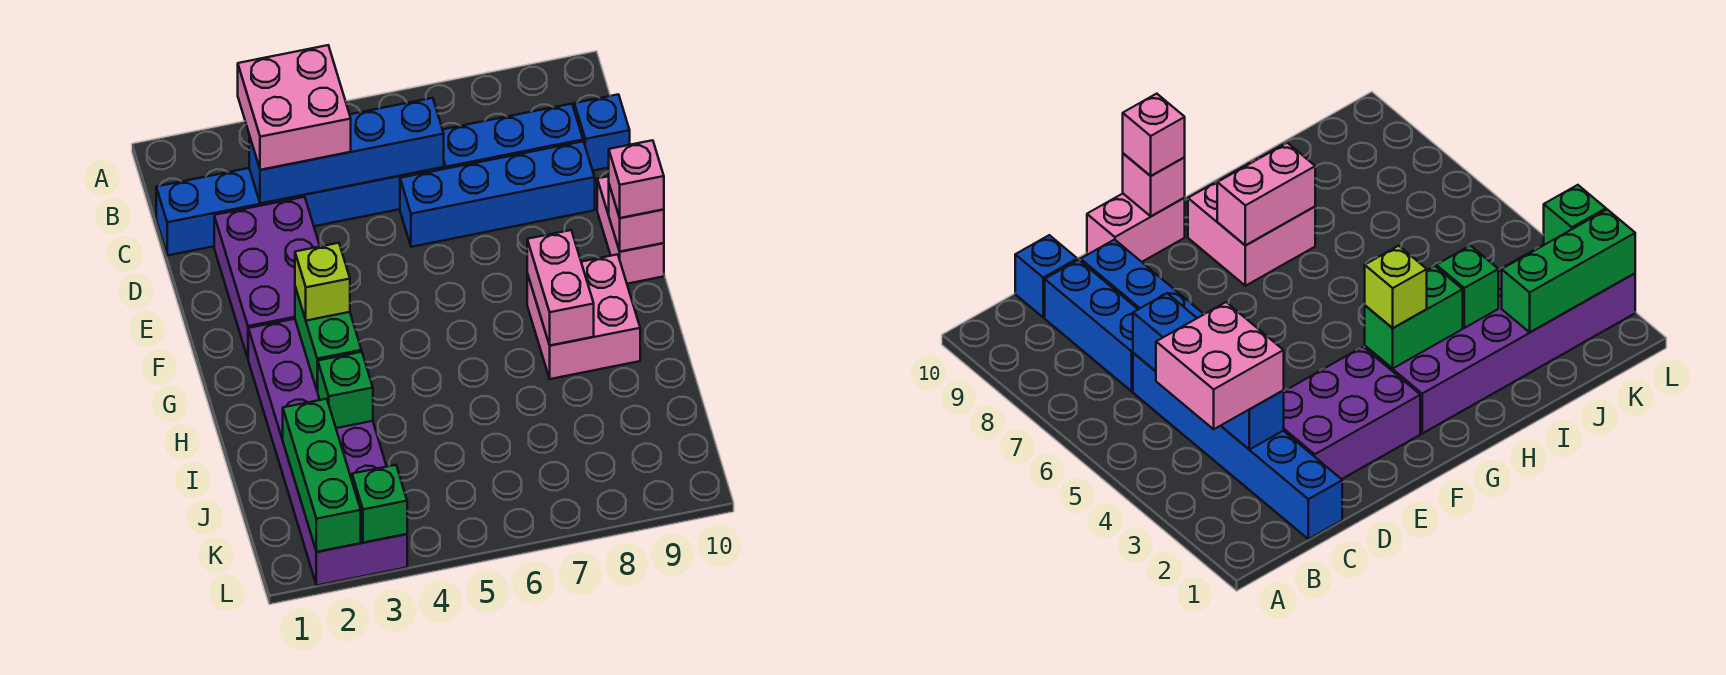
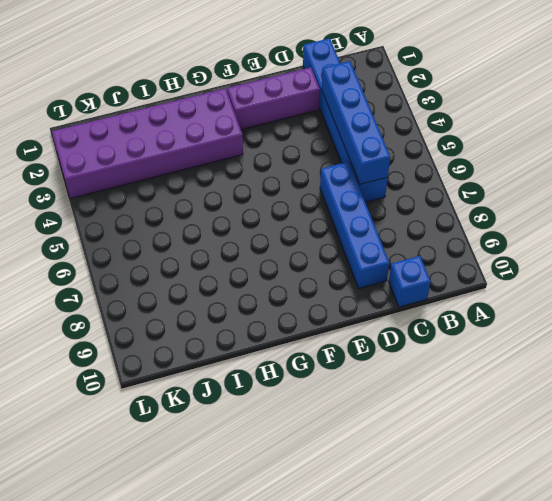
purple brick D2:F2 level 1 -> purple brick D2:F3 level 1
none -> blue brick C7:C9 level 1
none -> pink brick E10:F10 level 1
none -> pink brick G8:H9 level 1

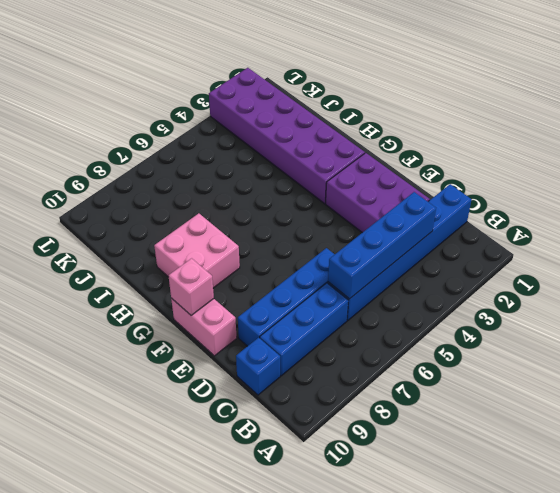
none -> green brick G3:H3 level 2
none -> pink brick G8:H8 level 2
none -> green brick I3 level 2

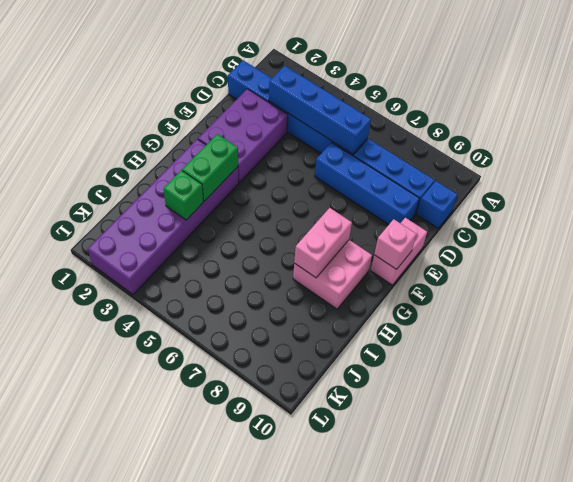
none -> green brick J2:L2 level 2
none -> green brick L3 level 2
none -> pink brick B3:C4 level 3

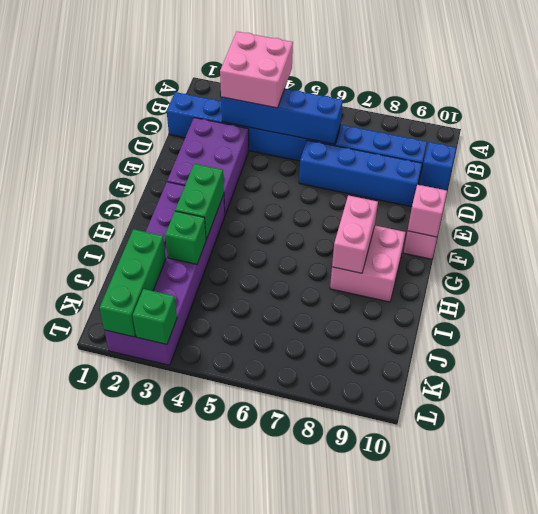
none -> pink brick F10 level 3
none -> lime brick G3 level 3

